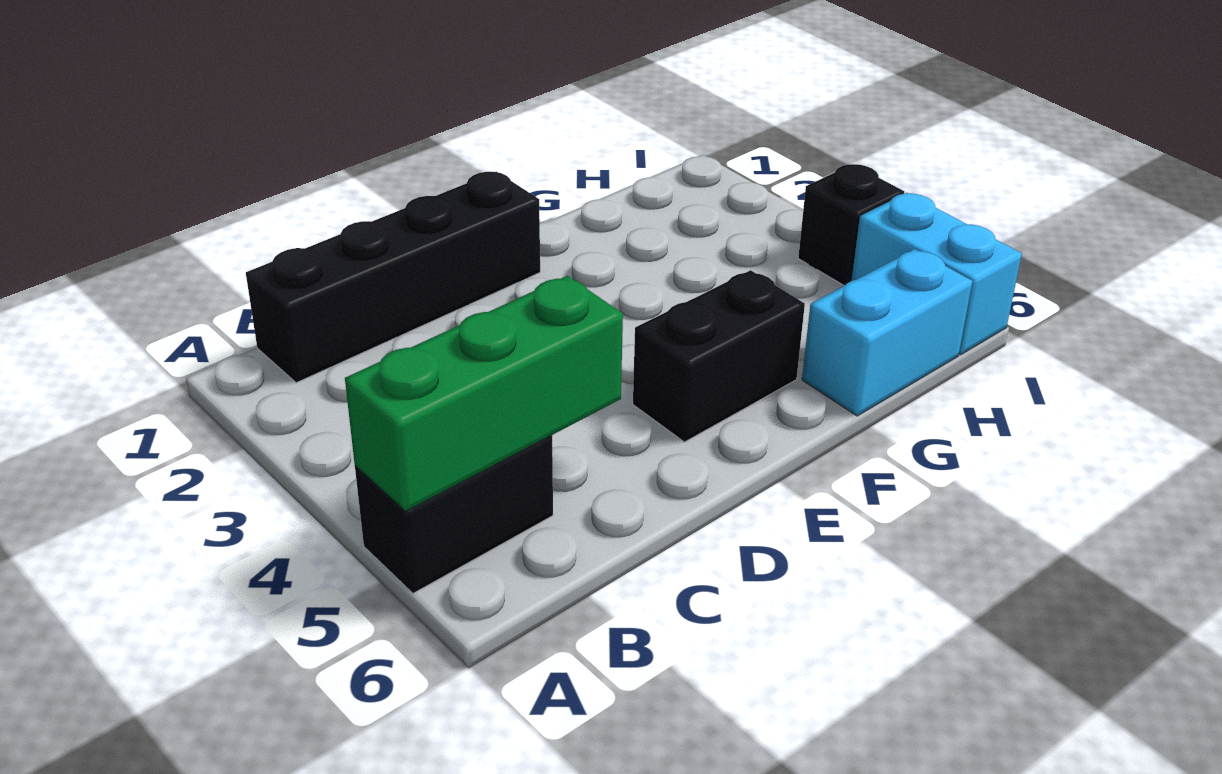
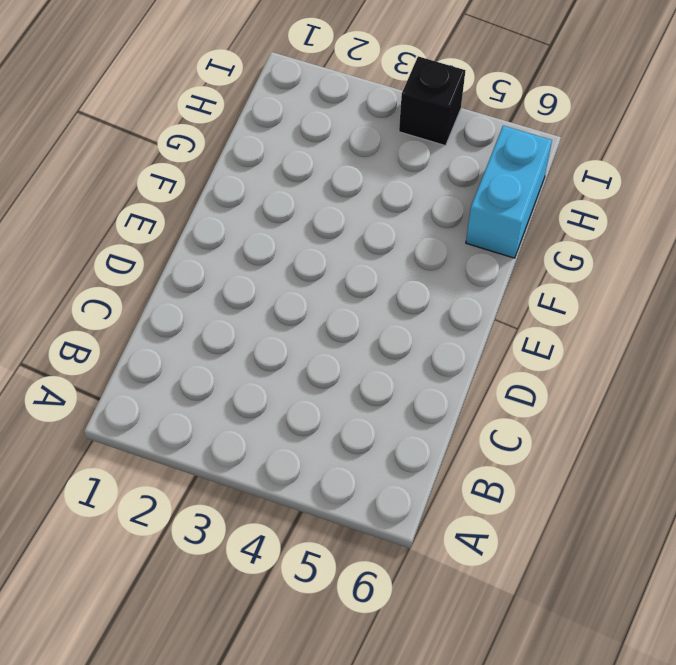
none -> black brick A5:B5 level 1
none -> black brick B1:E1 level 1

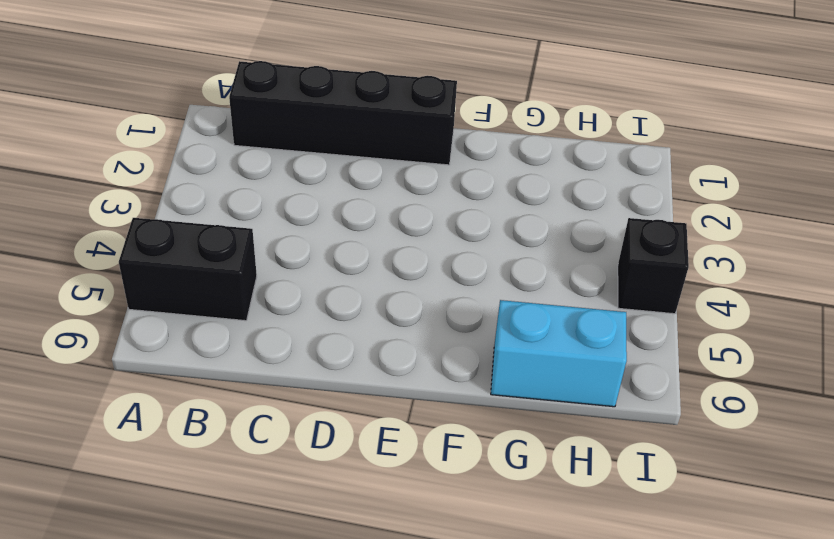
none -> black brick E5:F5 level 1
none -> cyan brick I5:I6 level 1

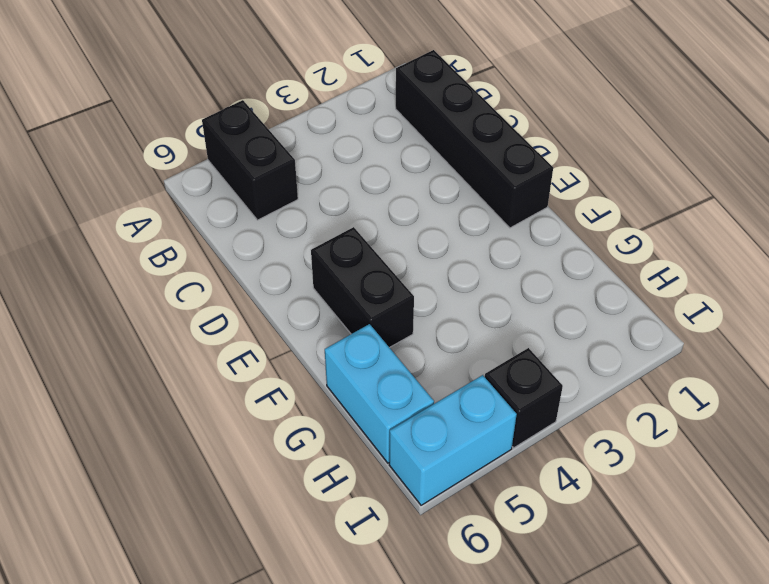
none -> green brick A5:C5 level 2

